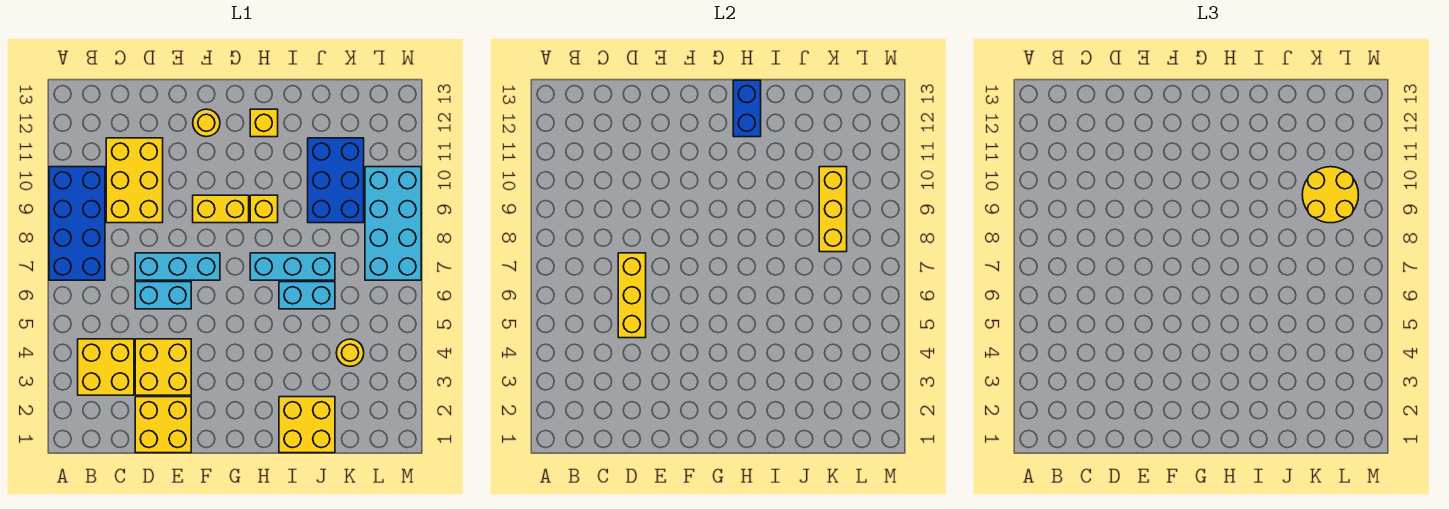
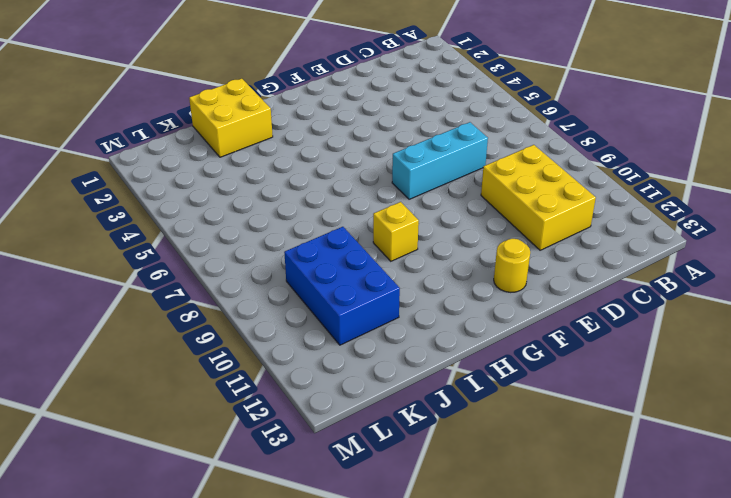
none -> blue brick A7:B10 level 1
none -> yellow brick B3:C4 level 1
none -> yellow brick D1:E2 level 1

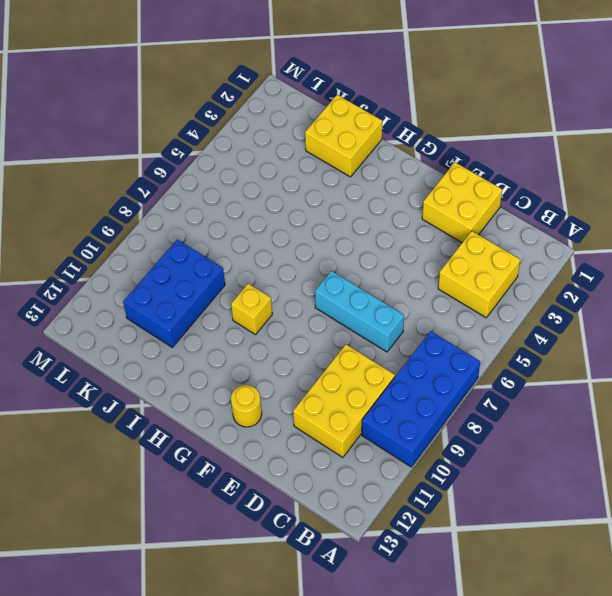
none -> yellow brick D3:E4 level 1
none -> cyan brick D6:E6 level 1
none -> yellow brick F9:G9 level 1

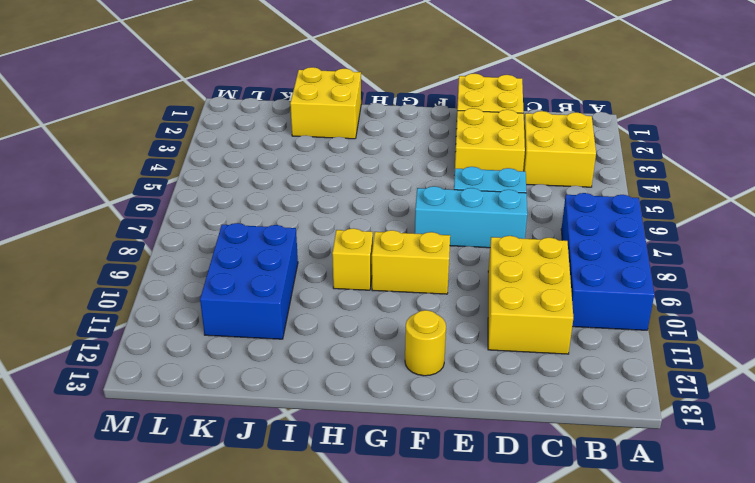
none -> cyan brick H7:J7 level 1
none -> yellow brick H12 level 1
none -> cyan brick I6:J6 level 1

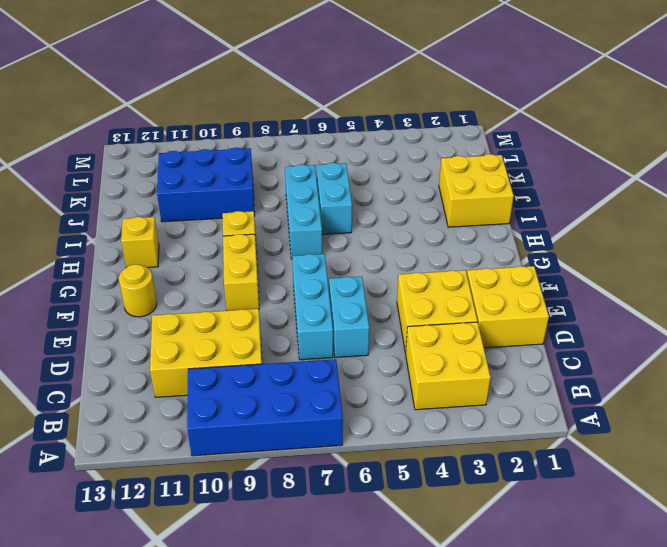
none -> yellow round brick K4 level 1
none -> cyan brick L7:M10 level 1
none -> yellow brick D5:D7 level 2

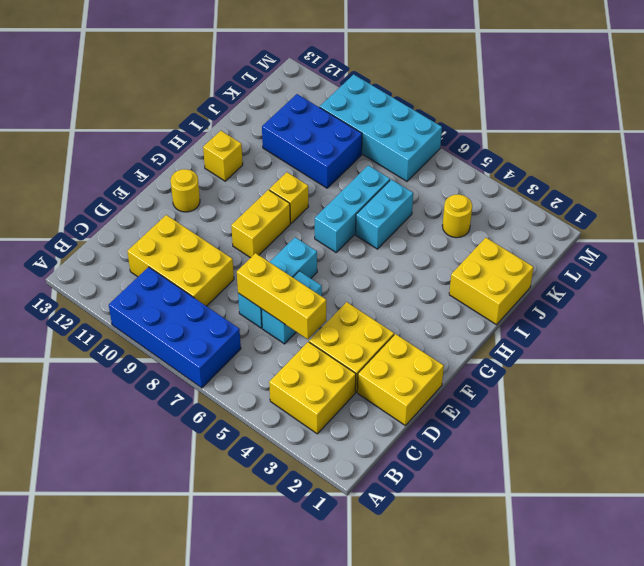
none -> blue brick H12:H13 level 2
none -> yellow brick K8:K10 level 2
none -> yellow round brick K9:L10 level 3

